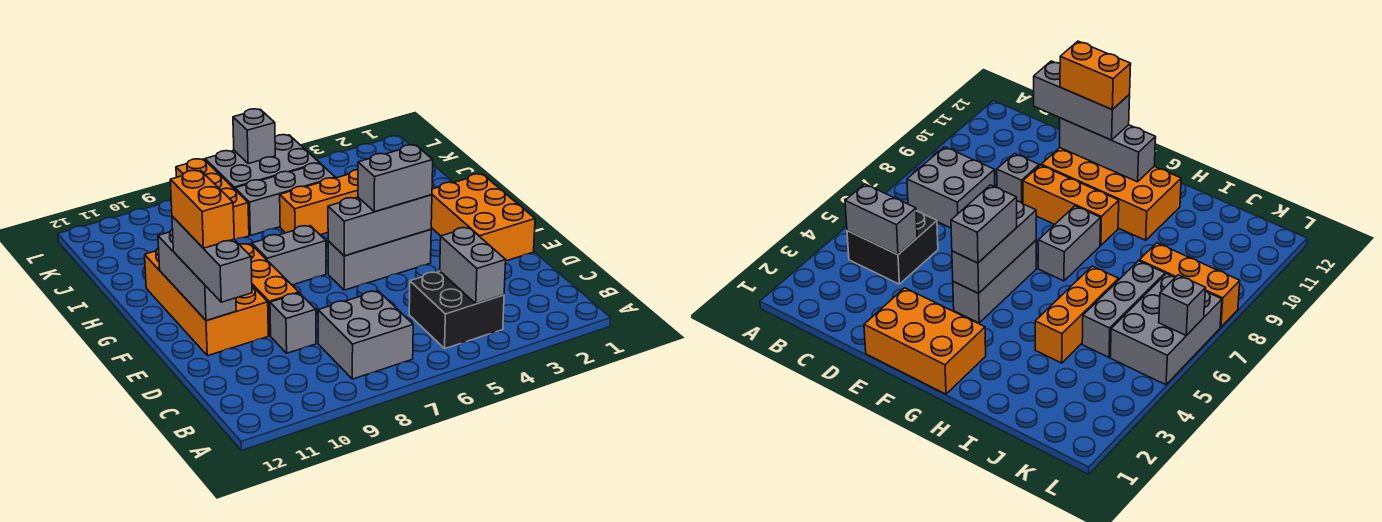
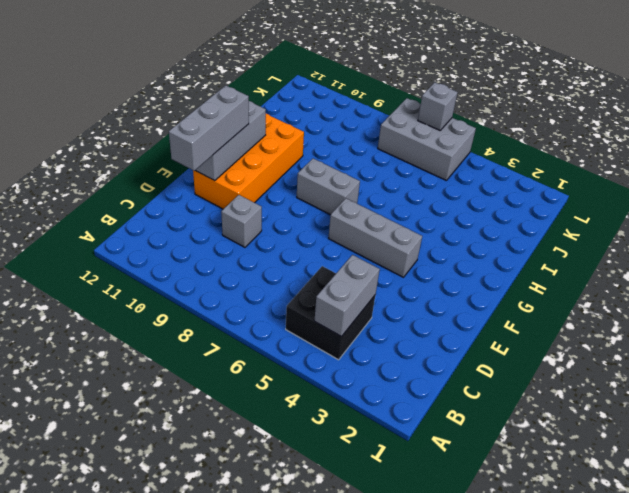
none -> grey brick B7:C8 level 1
none -> orange brick E1:G2 level 1
none -> orange brick E9:G9 level 1

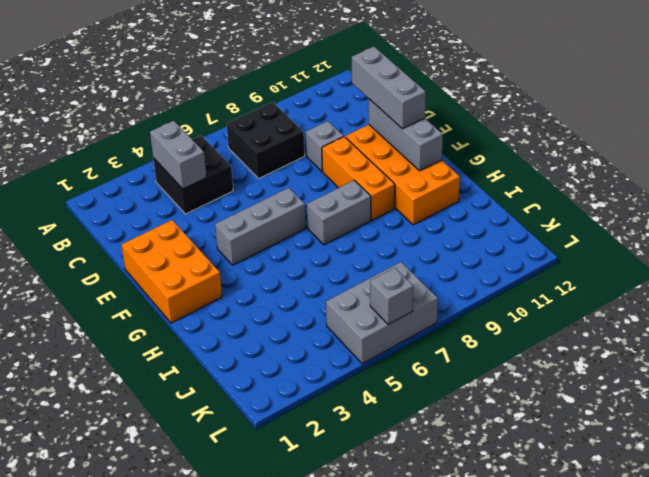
black brick B7:C8 level 1 -> grey brick B7:C8 level 1
none -> orange brick I4:I6 level 1
none -> grey brick J5:J7 level 1
none -> orange brick J8:L8 level 1

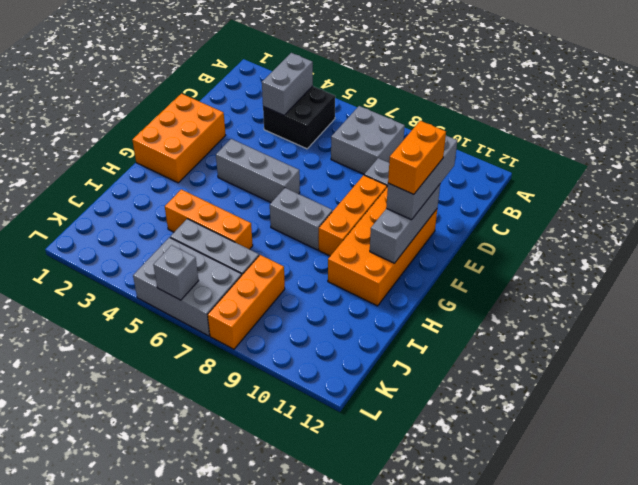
none -> grey brick F4:F6 level 2
none -> grey brick F4:F5 level 3

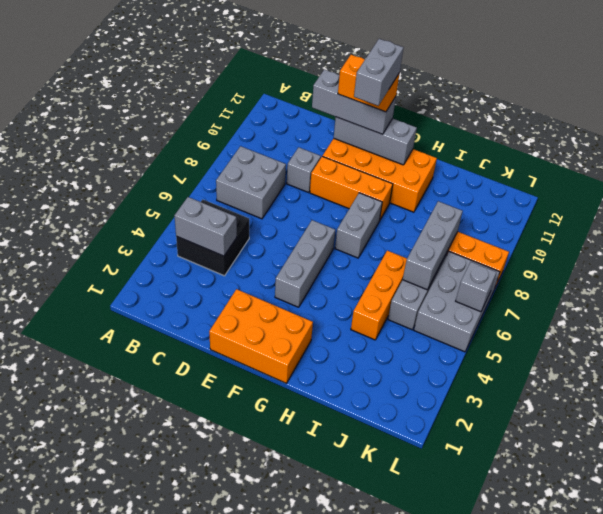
grey brick F10:F11 level 5 -> grey brick F4:F5 level 3
grey brick J6:J8 level 2 -> grey brick F4:F6 level 2

